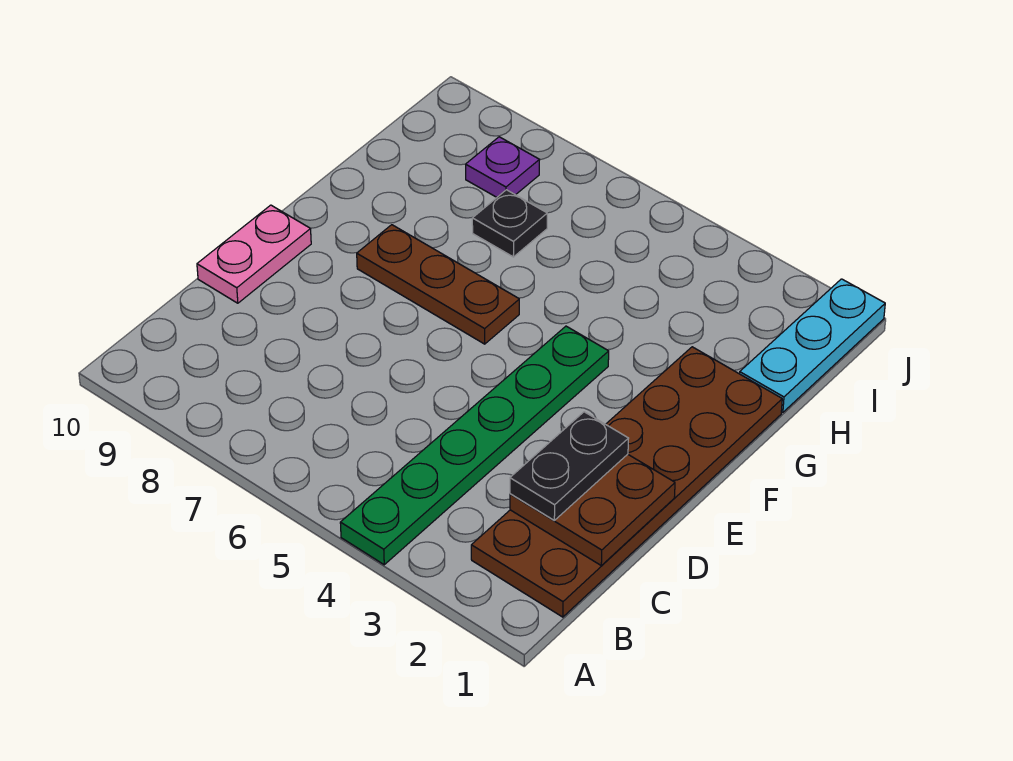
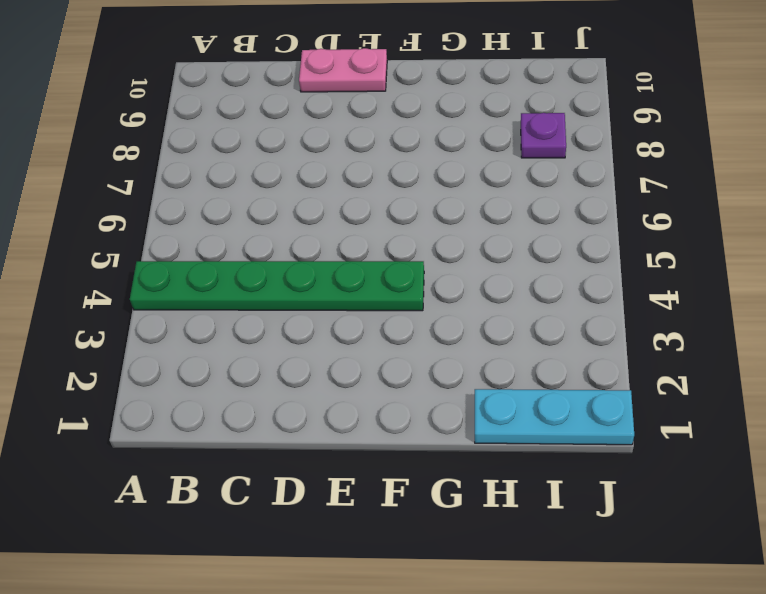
none -> brown plate B1:G2 level 1
none -> brown plate F6:F8 level 1

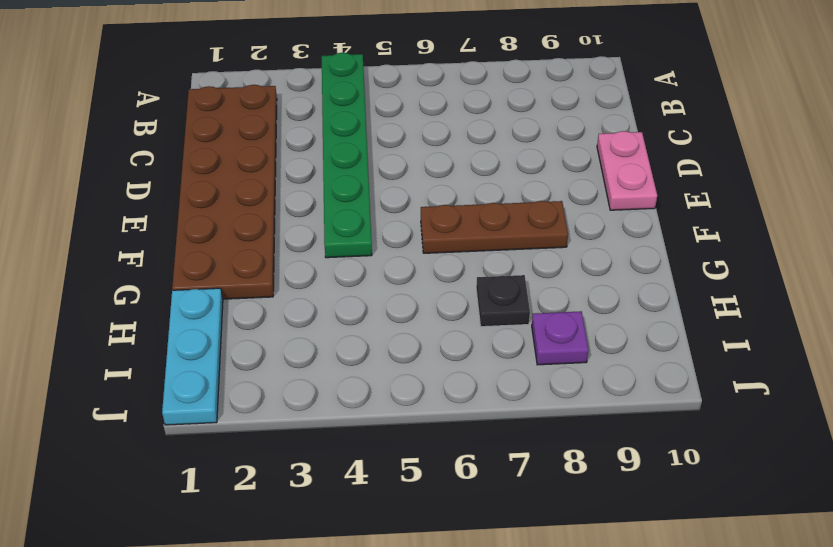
none -> brown plate C1:D2 level 2
none -> black plate C2:D2 level 3

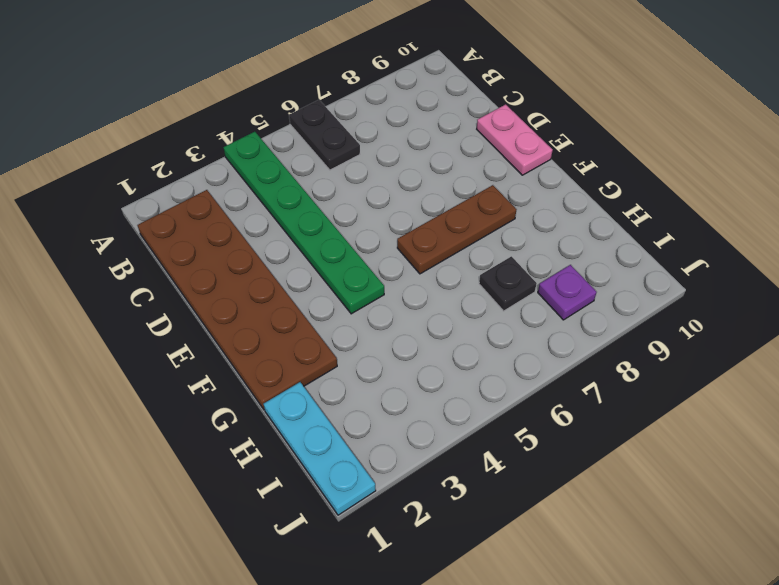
black plate A6:B6 level 1 -> black plate C2:D2 level 3
none -> brown plate C1:D2 level 2

